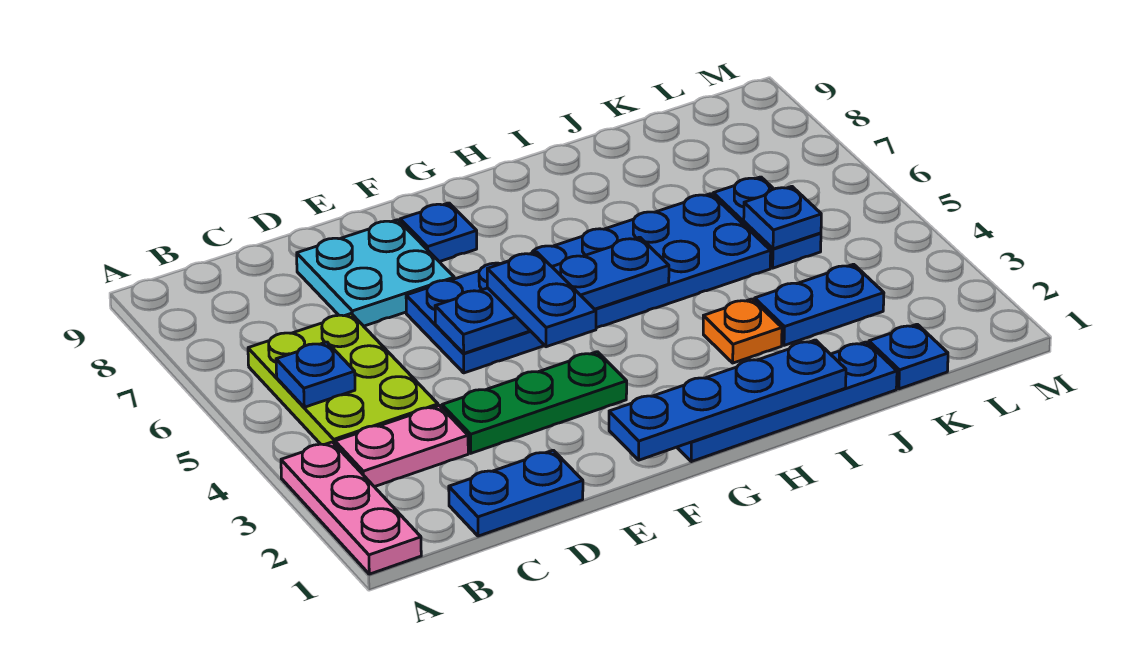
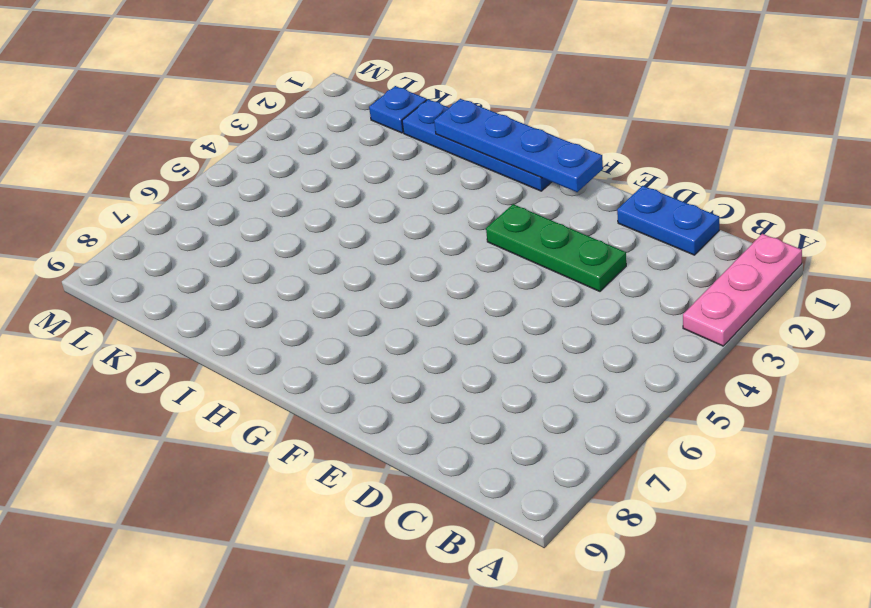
none -> pink plate B3:C3 level 1
none -> lime plate B4:C6 level 1
none -> cyan plate D7:E8 level 1

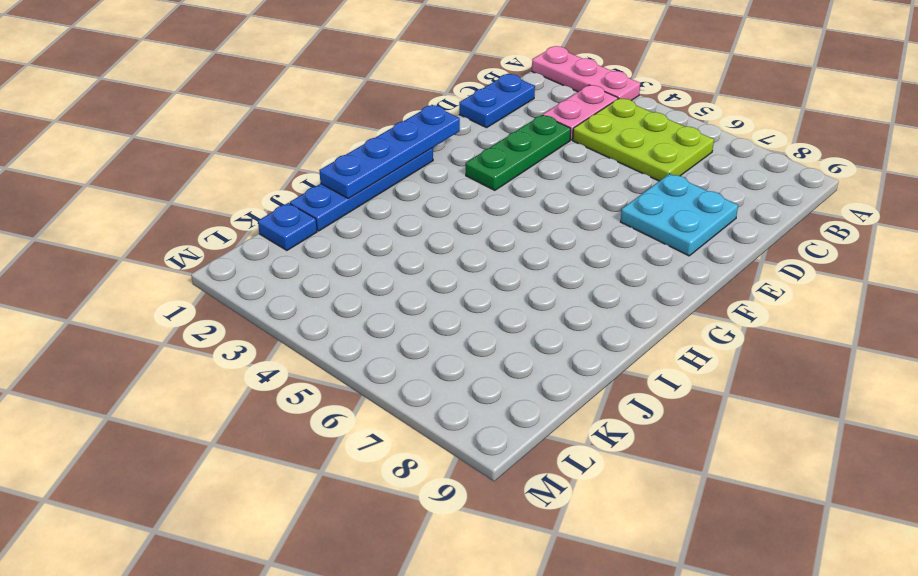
none -> blue plate E5:J6 level 1
none -> blue plate F8 level 1
none -> orange plate I3 level 1

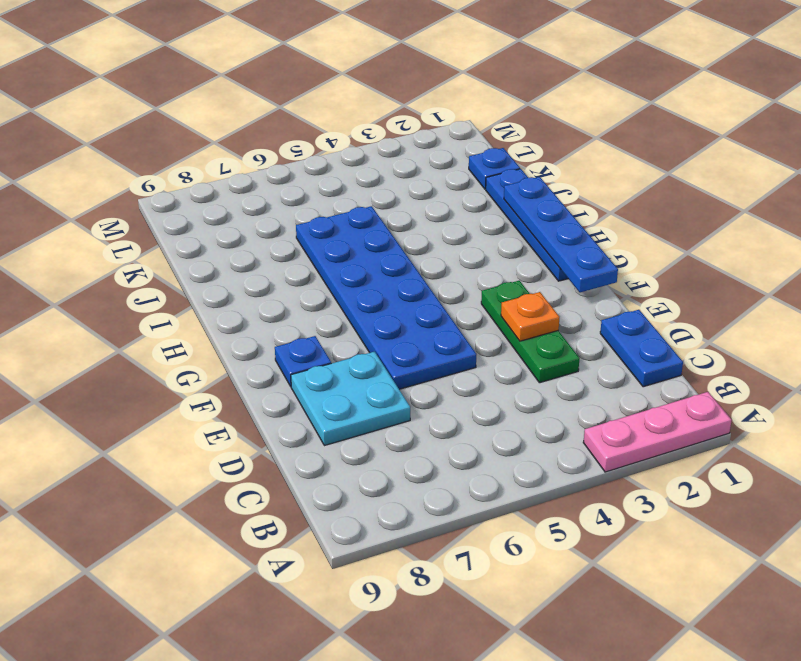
orange plate E3 level 2 -> orange plate I3 level 1
none -> pink plate B3:C3 level 1
none -> lime plate B4:C6 level 1
none -> blue plate J3:K3 level 1

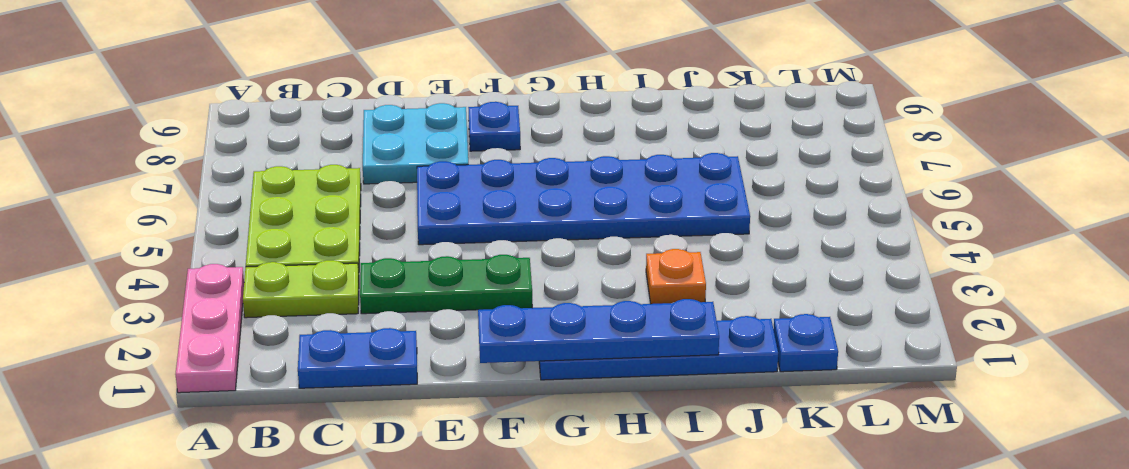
lime plate B3:C3 level 1 -> pink plate B3:C3 level 1
none -> blue plate J3:K3 level 1
none -> blue plate K5:K6 level 1
none -> blue plate B5 level 2

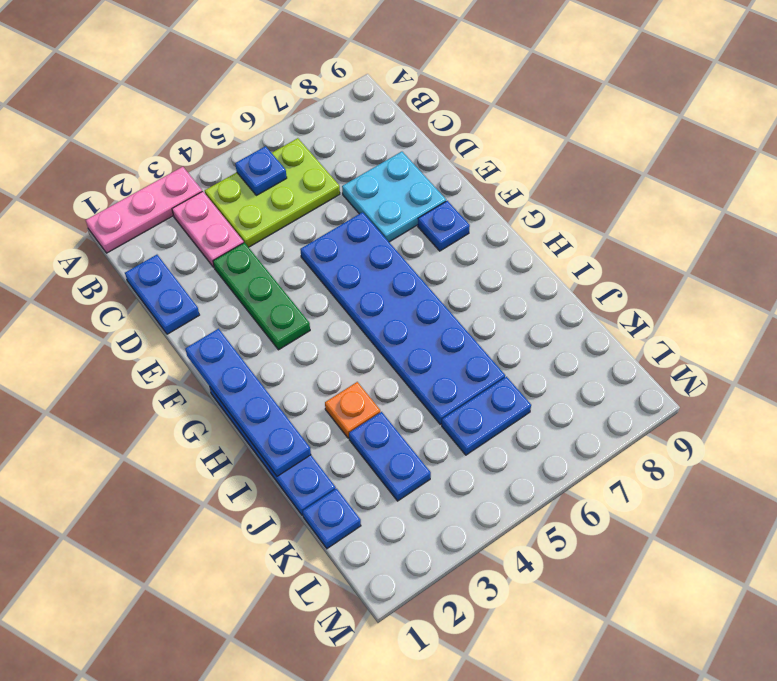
none -> blue plate E5:H5 level 2
none -> blue plate K5 level 2
none -> blue plate F4:F5 level 3

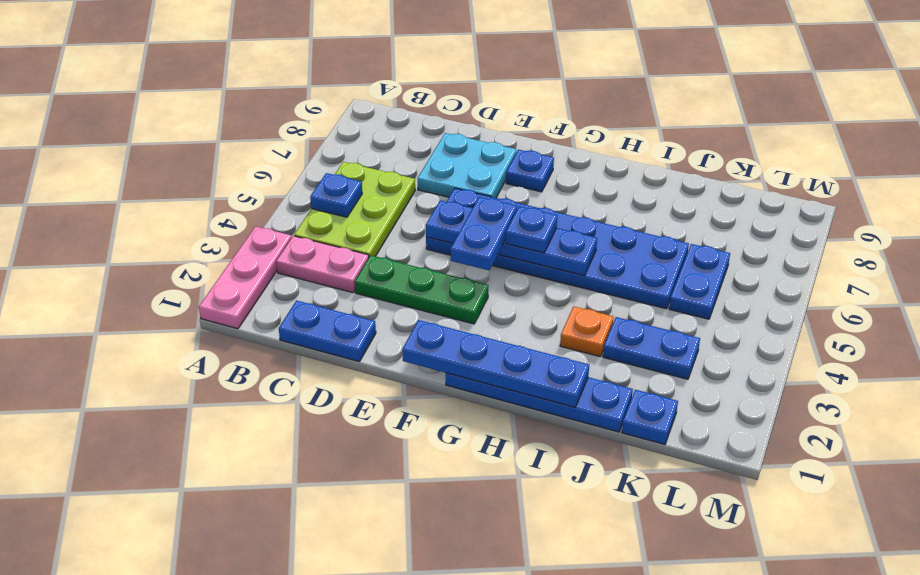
blue plate G5 level 3 -> blue plate K5 level 2

